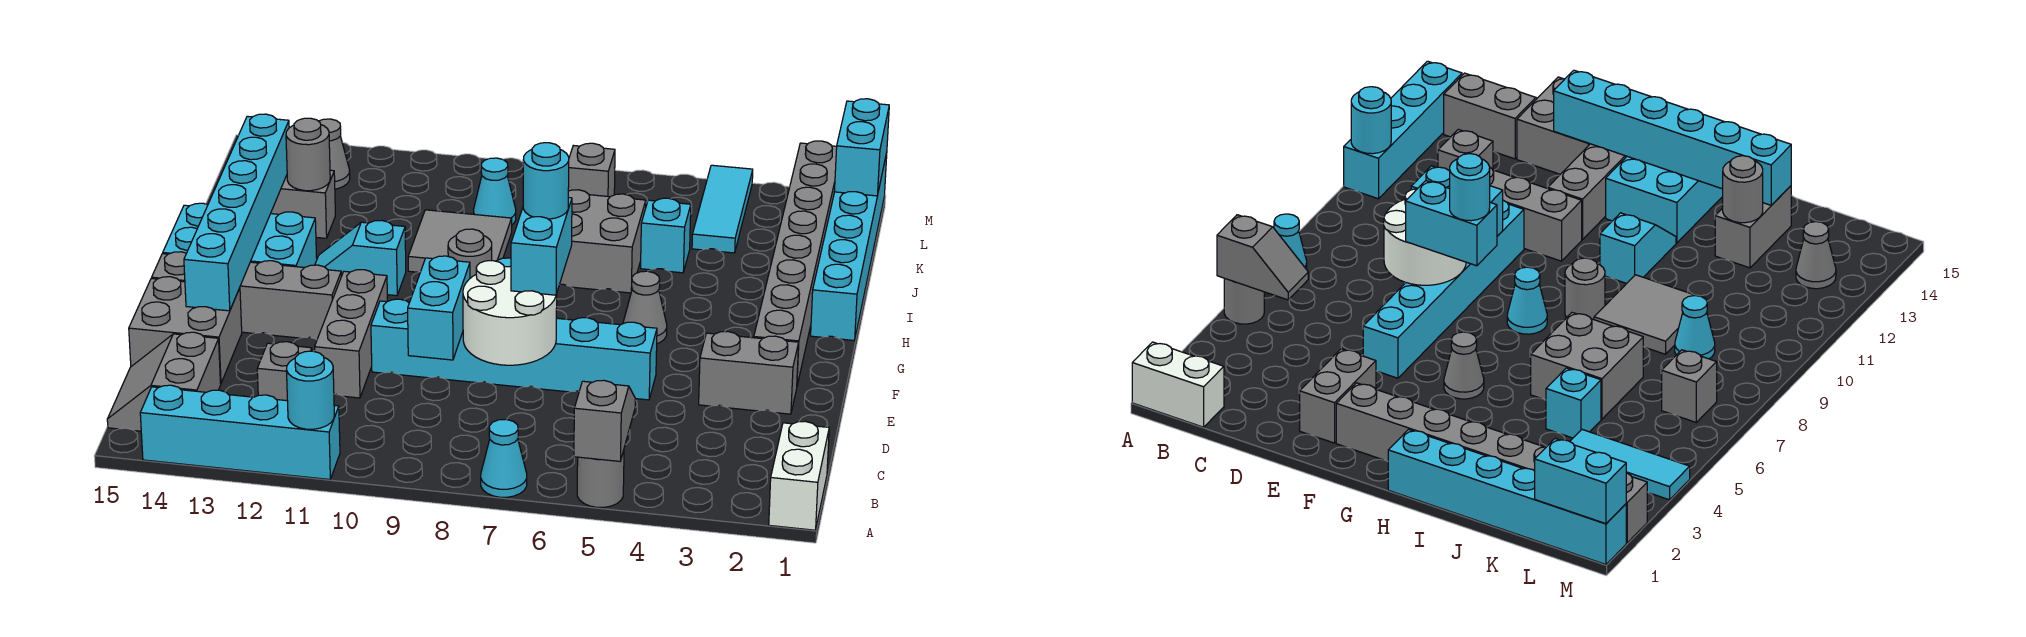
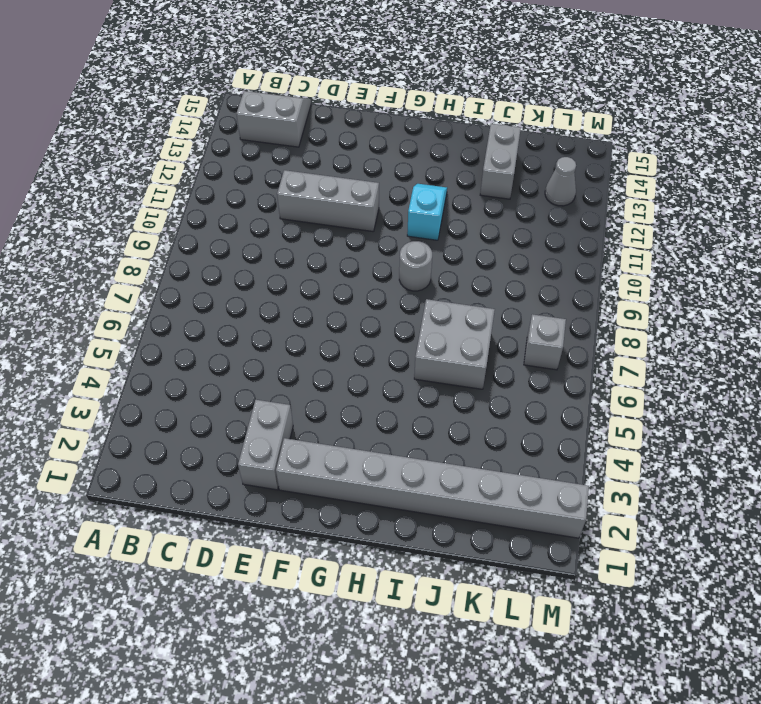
none -> white brick A1:B1 level 1
none -> grey round brick A5 level 1
none -> cyan cone A7 level 1
none -> cyan brick A11:A14 level 1

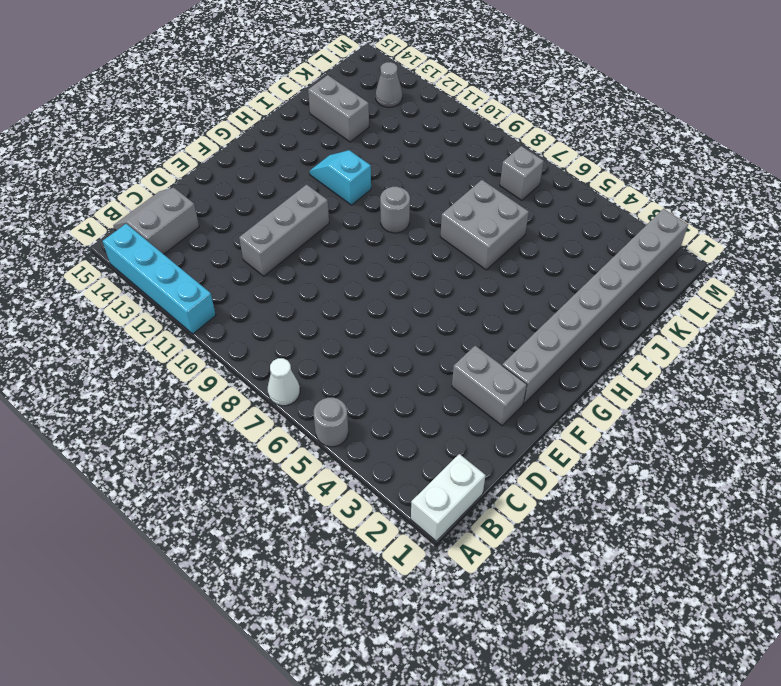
white cone A7 level 1 -> cyan cone A7 level 1
none -> grey brick C12 level 1
none -> grey brick D14:E15 level 1
none -> cyan brick E5:E10 level 1
none -> grey brick F12:F15 level 1

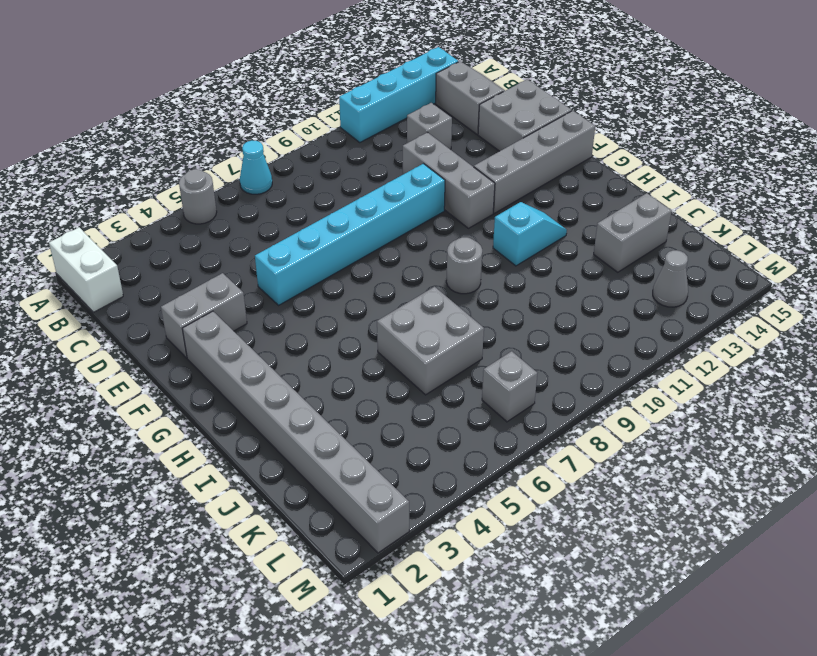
none -> grey cone G5 level 1
none -> cyan cone G8 level 1
none -> cyan brick G13:H15 level 1
none -> cyan brick H1:M1 level 1

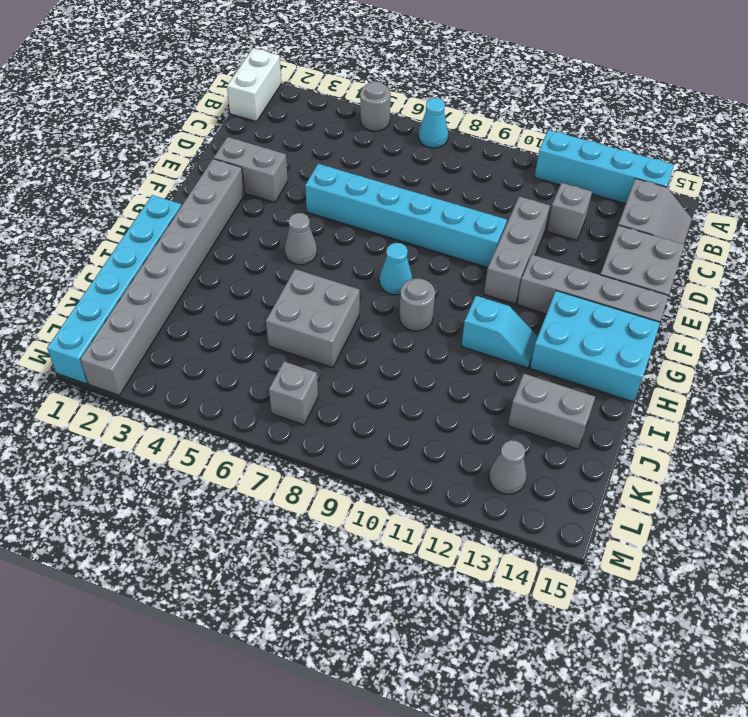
none -> grey tile I9:J10 level 1
none -> cyan brick J5 level 1
none -> cyan tile K4:M4 level 1
none -> cyan cone K9 level 1

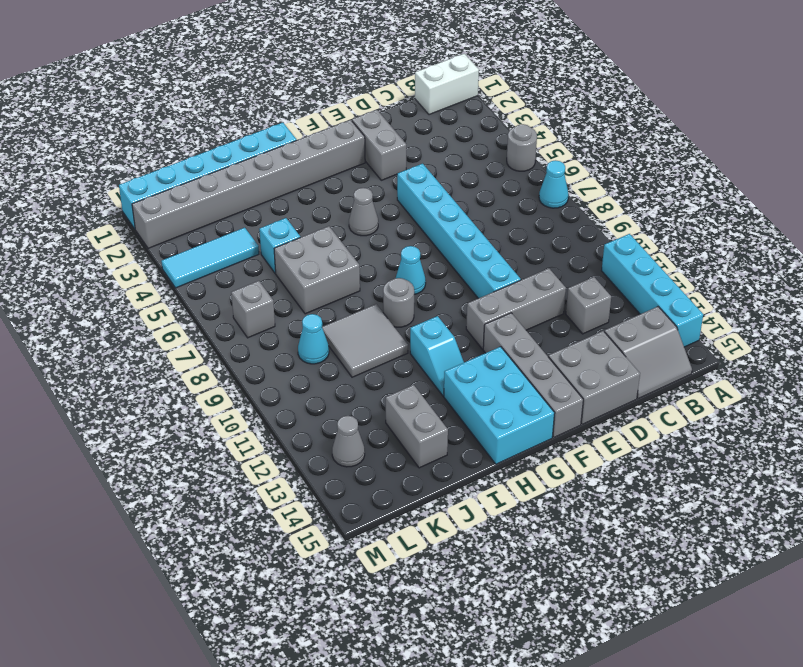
none -> grey slope A5:B5 level 2 top A
none -> cyan round brick A11 level 2
none -> white round brick D7:E8 level 2
none -> cyan brick D9:E9 level 2

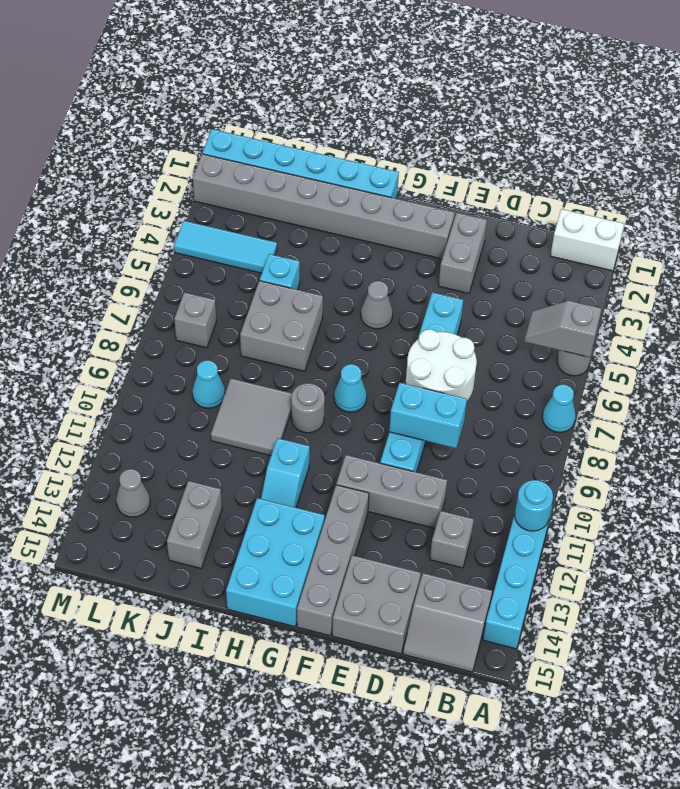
none -> cyan brick E14:J14 level 2
none -> grey round brick J13 level 2
none -> cyan brick L1:M1 level 2
none -> cyan brick E7:F7 level 3

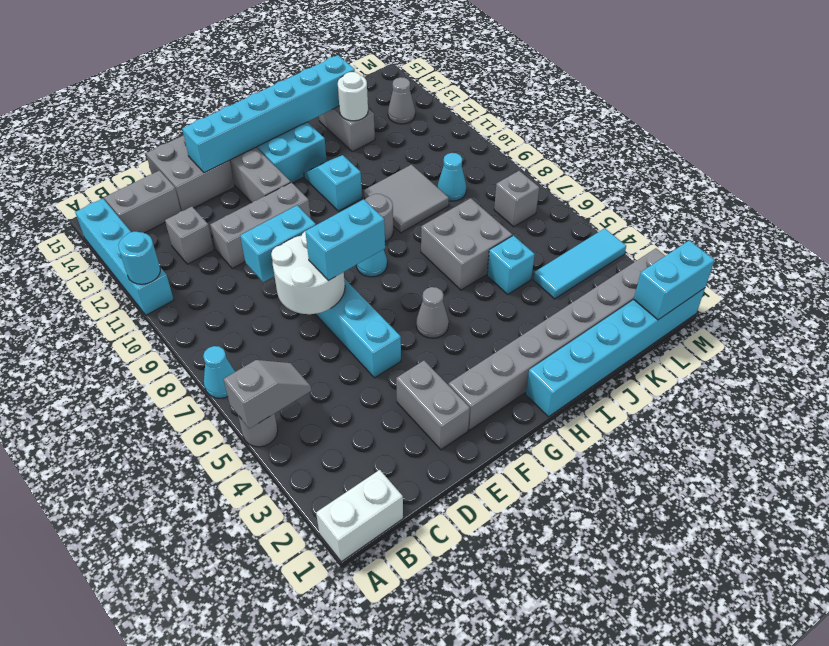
white round brick J13 level 2 -> grey round brick J13 level 2
none -> cyan round brick F7 level 4

